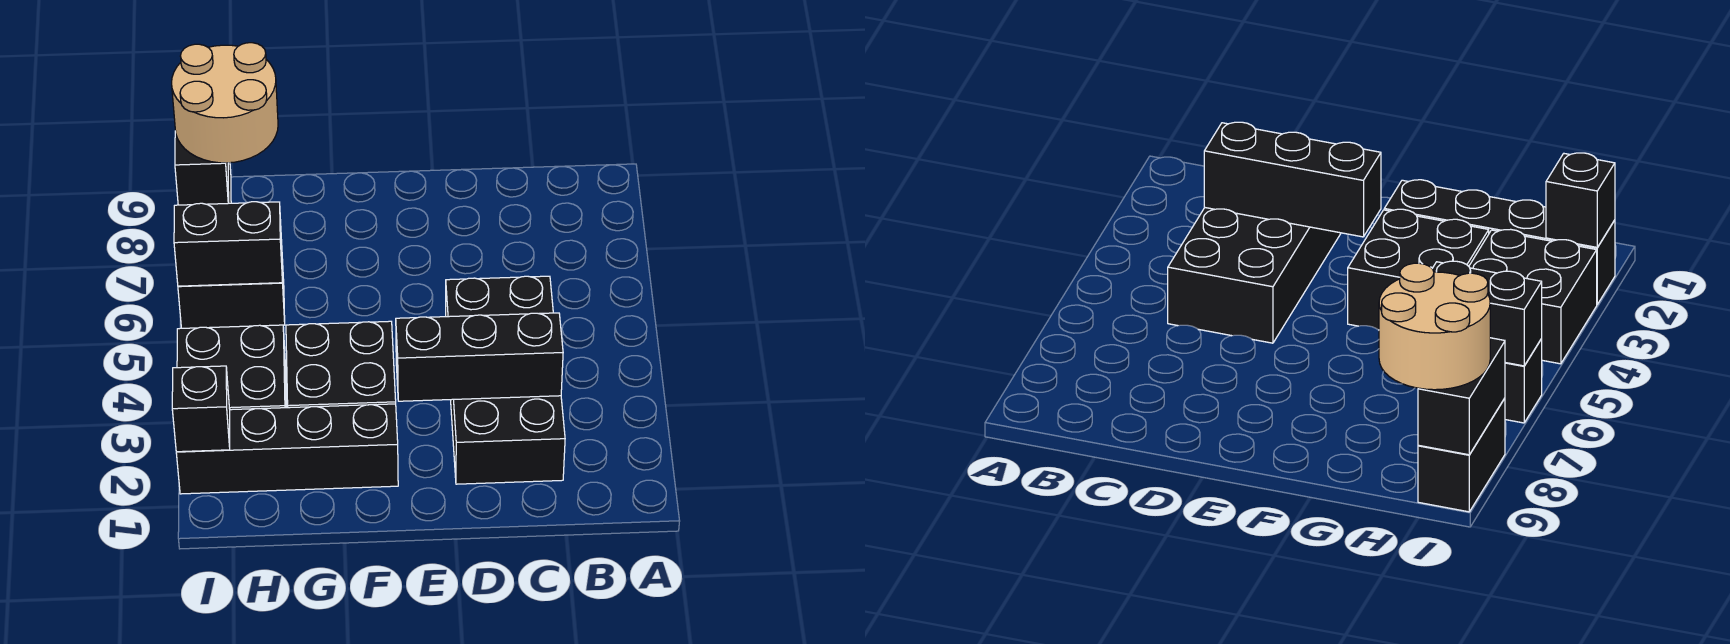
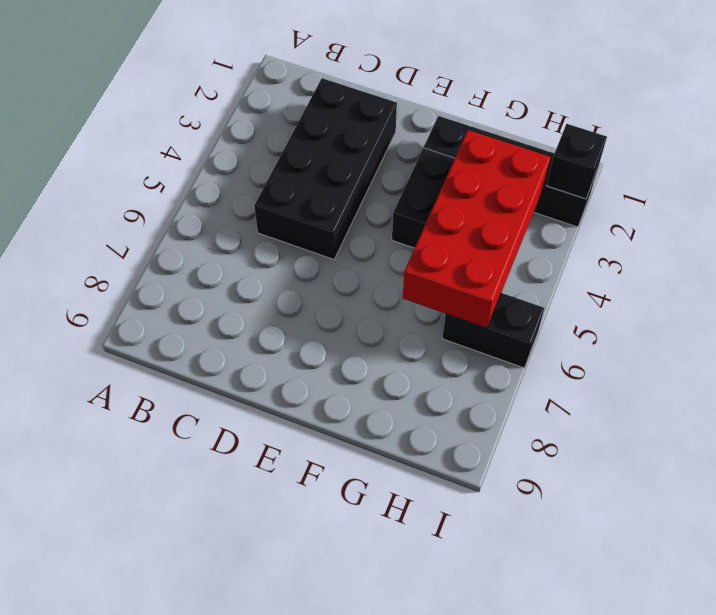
red brick G3:H6 level 2 -> black brick H6:I6 level 2
none -> black brick H3:I4 level 1
none -> black brick I8:I9 level 1

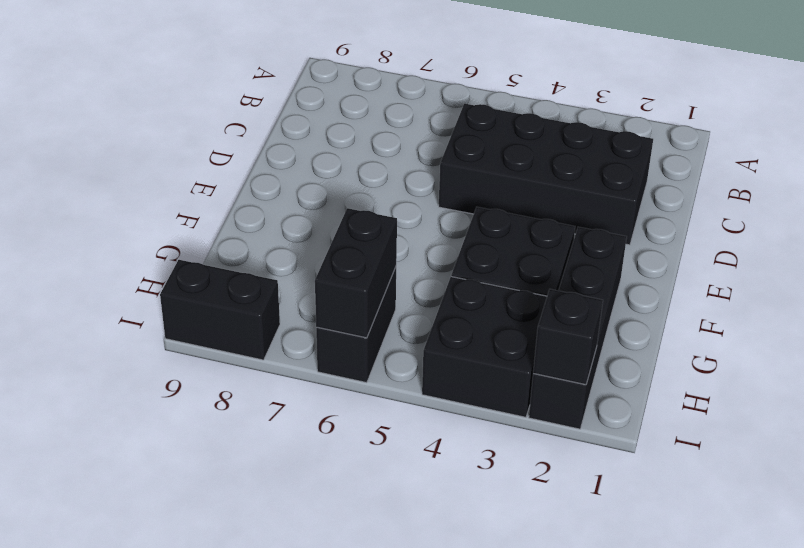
none -> black brick C3:E3 level 2
none -> black brick I8:I9 level 2

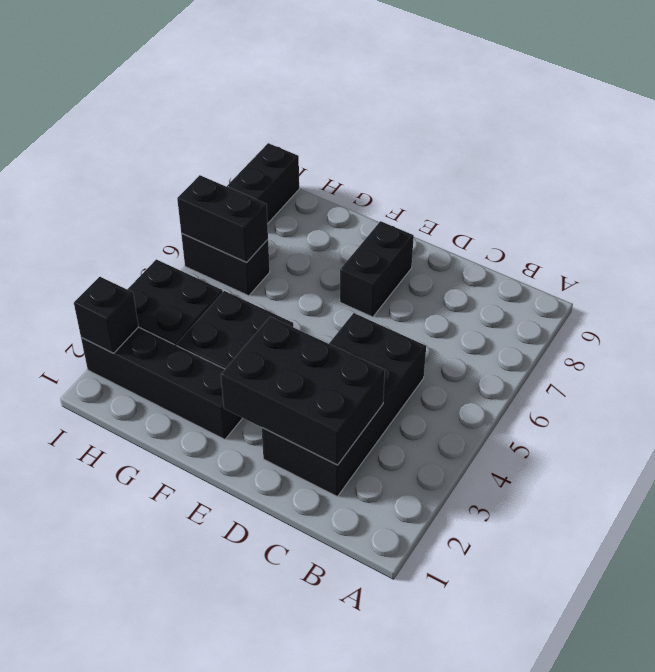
black brick C2:E3 level 2 -> black brick C3:E3 level 2
black brick E7:E8 level 1 -> black brick I8:I9 level 2
none -> tan round brick H8:I9 level 3

